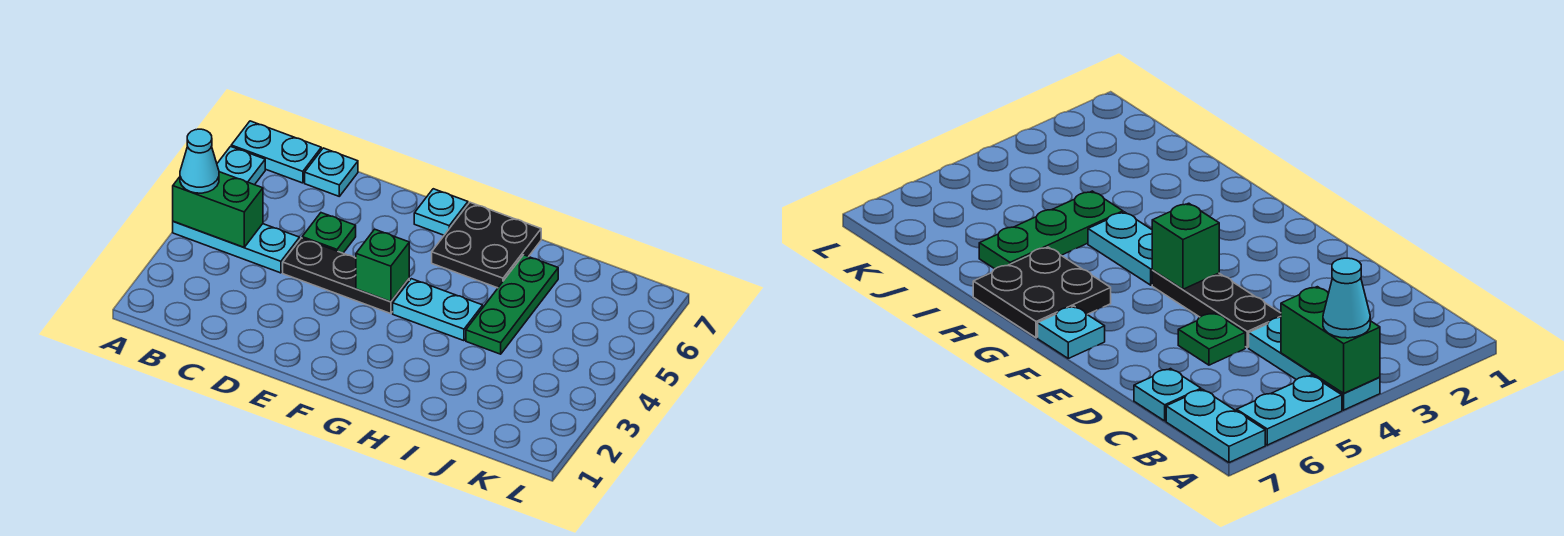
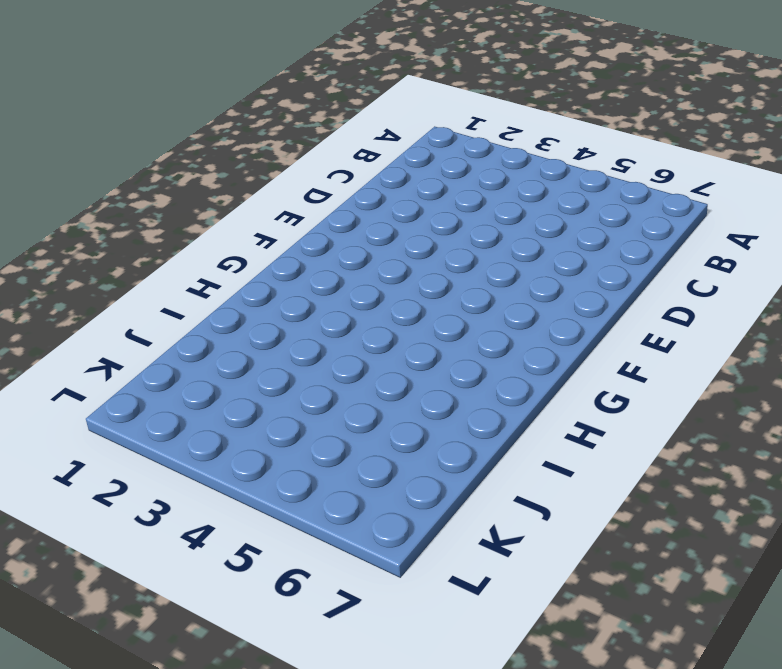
none -> cyan plate A4:C4 level 1
none -> cyan plate A5:A6 level 1
none -> cyan plate A7:B7 level 1

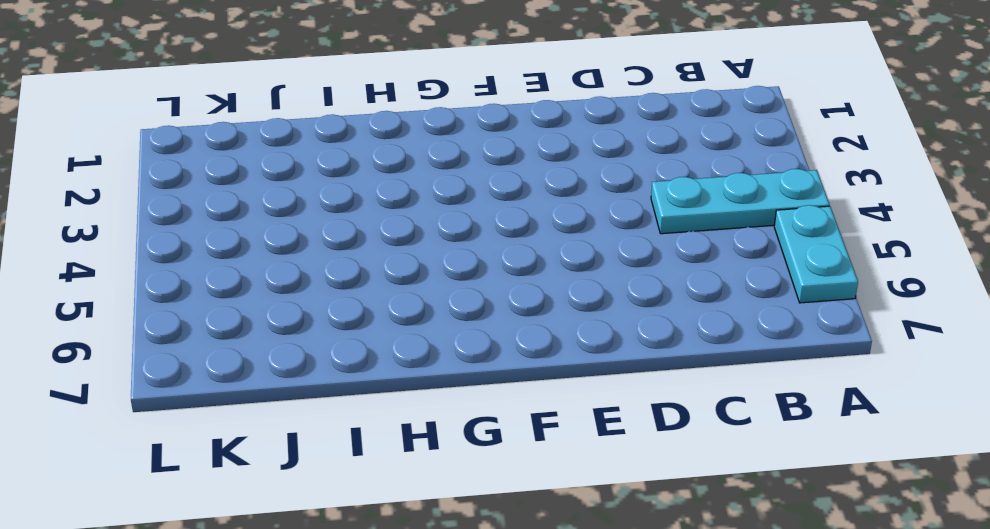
none -> cyan plate A7:B7 level 1
none -> cyan plate C7 level 1
none -> black plate D4:F4 level 1

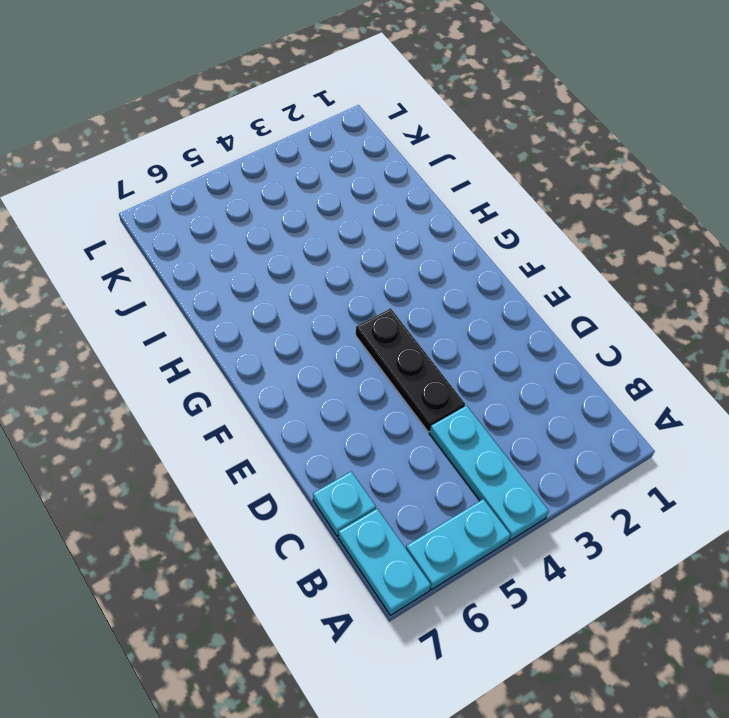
none -> green plate D5 level 1
none -> cyan plate F7 level 1
none -> cyan plate G4:H4 level 1

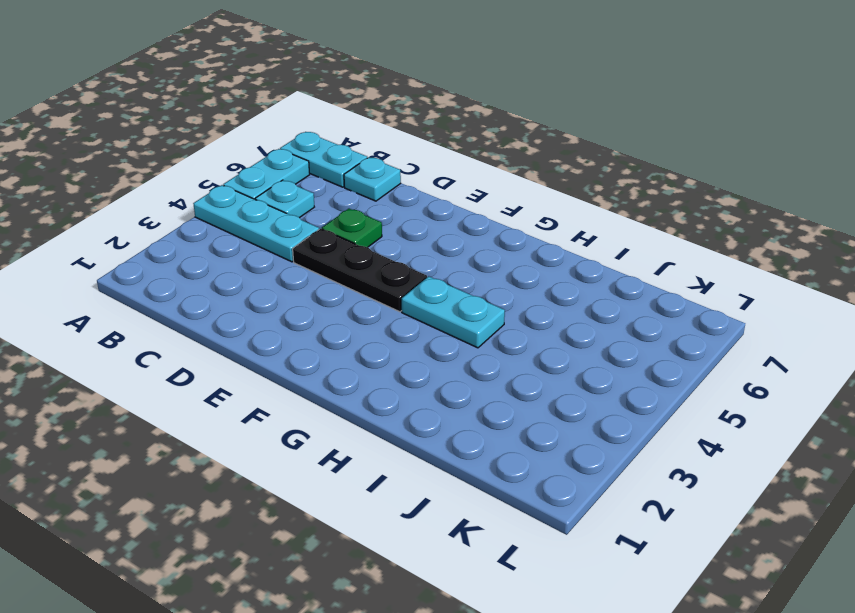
cyan plate B5 level 1 -> cyan plate F7 level 1
none -> black plate G6:H7 level 1
none -> green plate I4:I6 level 1
none -> green brick A4:B4 level 2

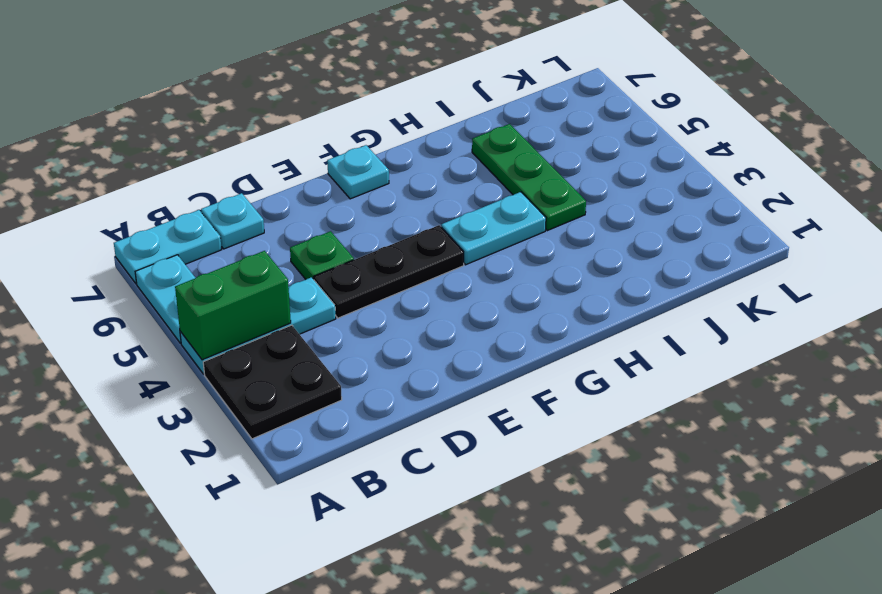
black plate A2:B3 level 1 -> black plate G6:H7 level 1
none -> green brick F4 level 2
none -> cyan cone A4 level 3

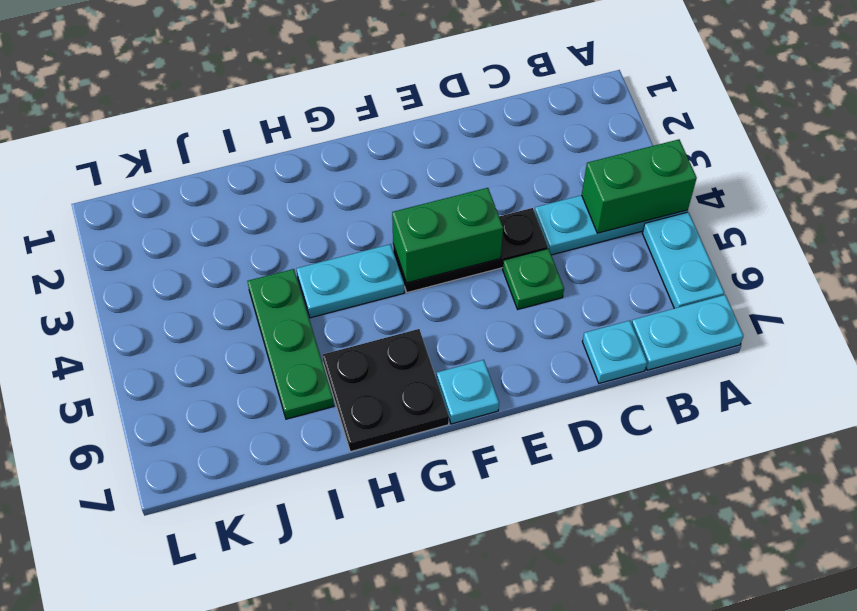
green brick E4:F4 level 2 -> green brick F4 level 2
none -> cyan cone A4 level 3

